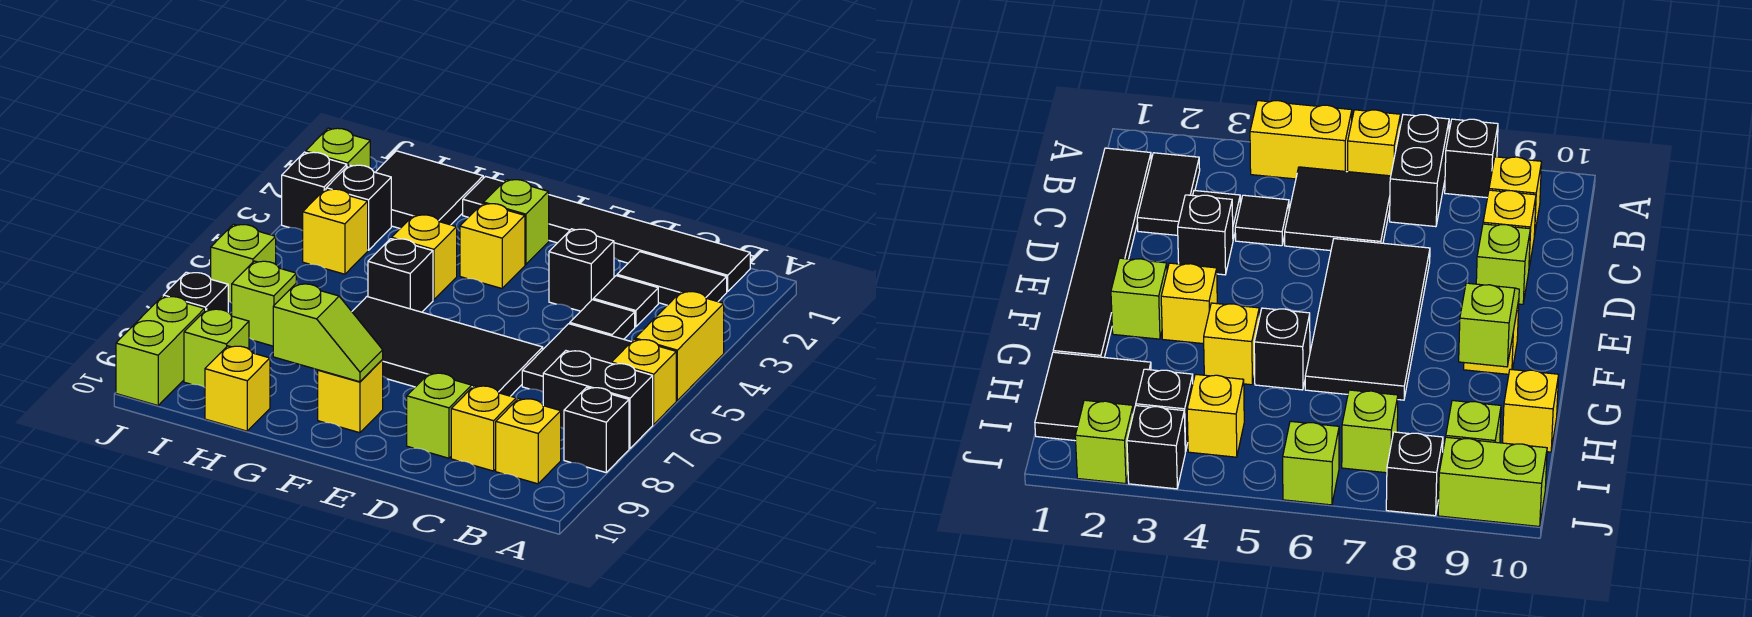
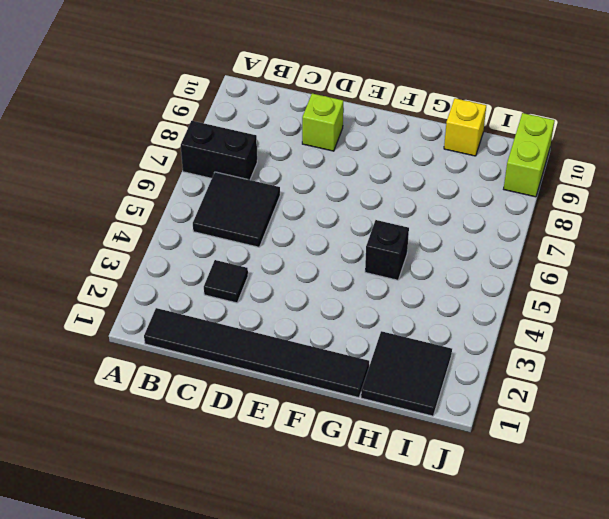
none -> yellow brick A4:A5 level 1
none -> yellow brick A6 level 1
none -> black brick A8 level 1
none -> black tile B2:C2 level 1

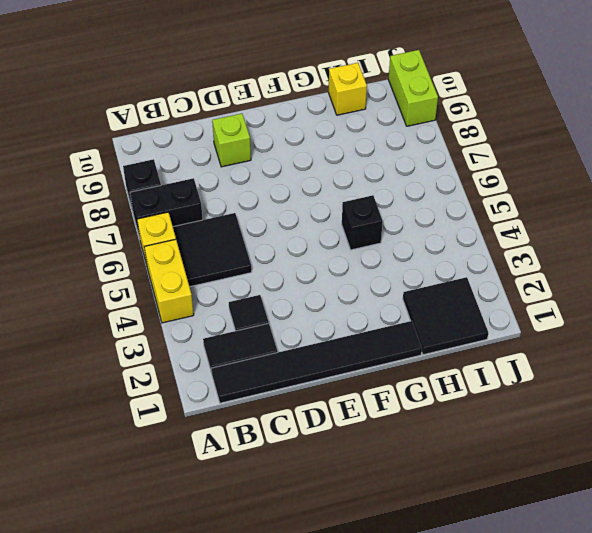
none -> yellow brick B9 level 1
none -> black tile C4 level 1
none -> yellow brick C9 level 1
none -> black brick D3 level 1

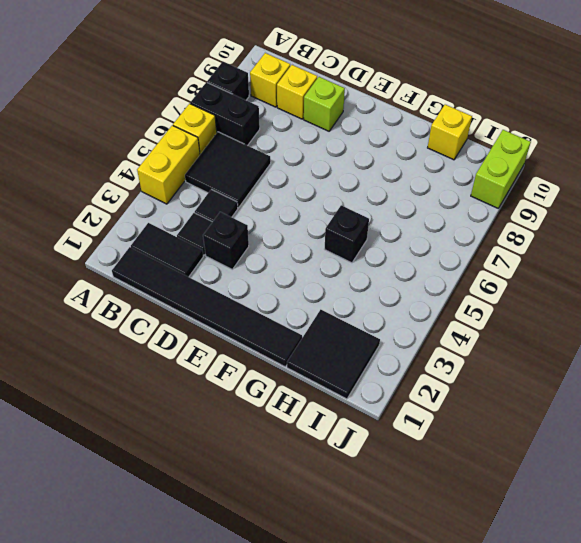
none -> black tile D6:G7 level 1
none -> lime brick F2 level 1
none -> yellow brick F3 level 1
none -> yellow brick F9 level 1

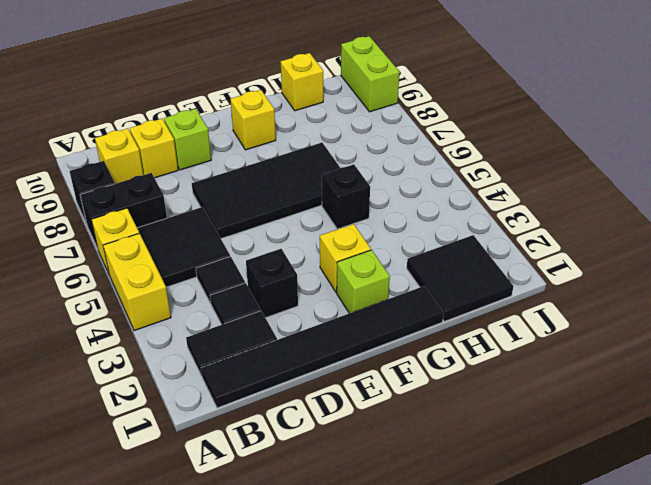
none -> yellow brick G4 level 1
none -> black brick I3 level 1
none -> yellow brick I4 level 1
none -> lime brick I7 level 1

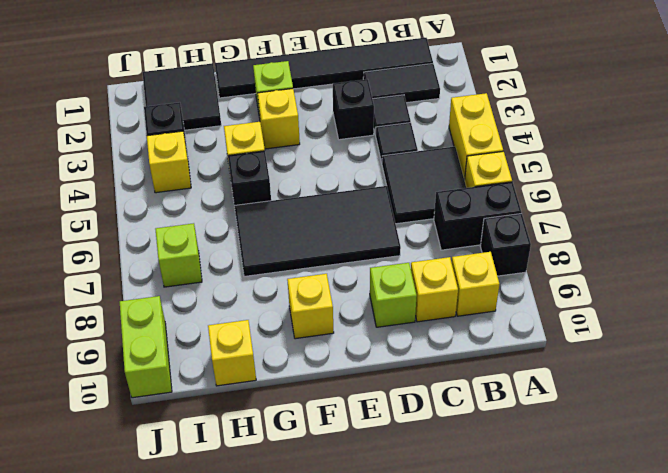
none -> lime brick I9 level 1
none -> lime brick J2 level 1
none -> black brick J3 level 1
none -> lime brick J6 level 1

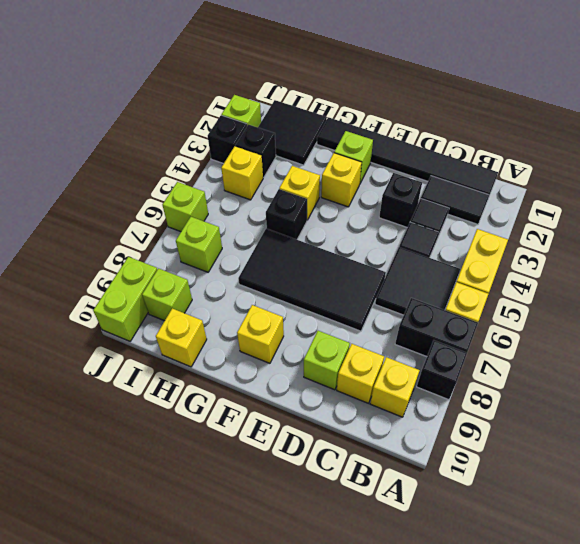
none -> black brick J8 level 1
none -> lime slope F9:G9 level 2 top G

